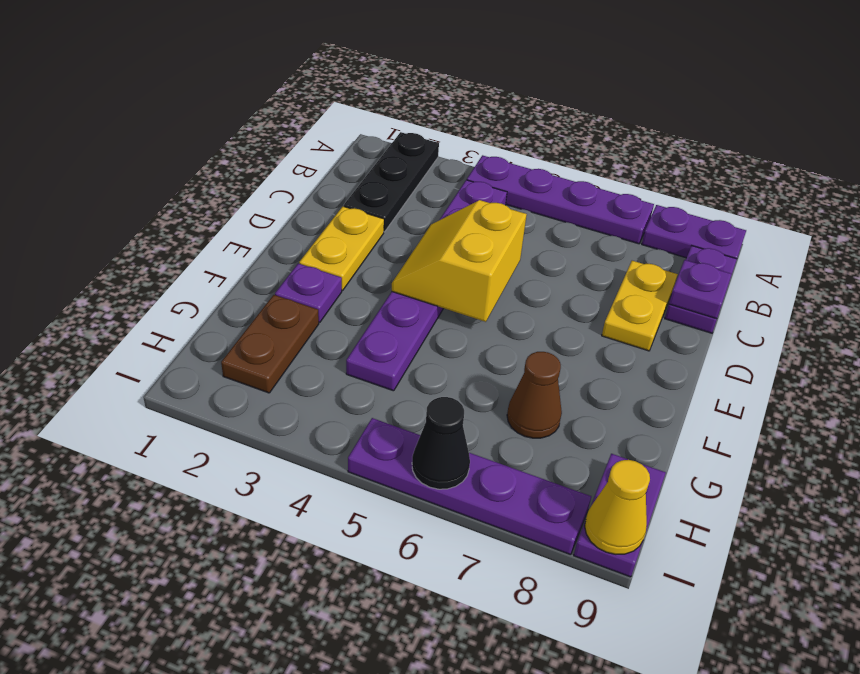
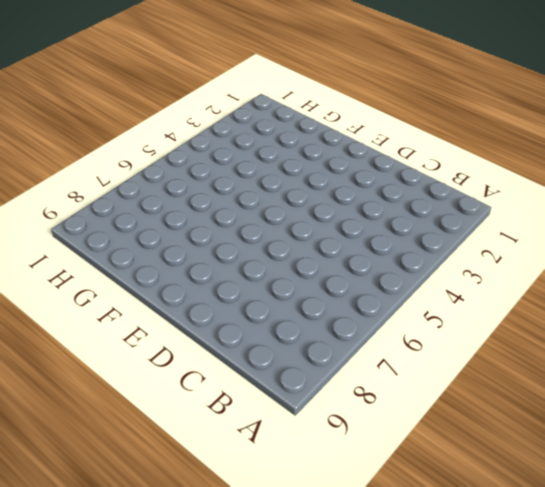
none -> black plate A2:C2 level 1
none -> purple plate A4:A7 level 1
none -> purple plate A8:A9 level 1

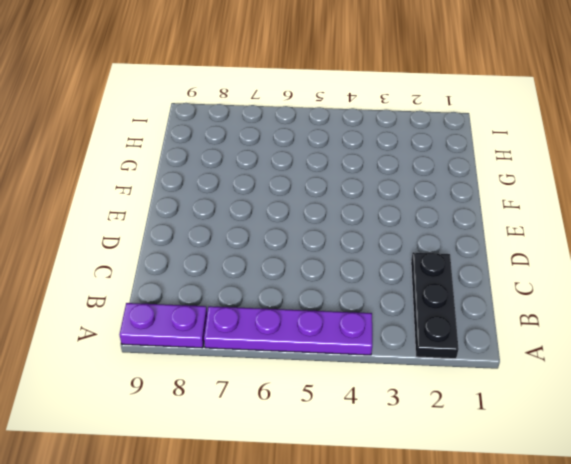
none -> purple plate B4:G4 level 1
none -> purple plate B9:C9 level 1
none -> yellow plate C8:D8 level 1

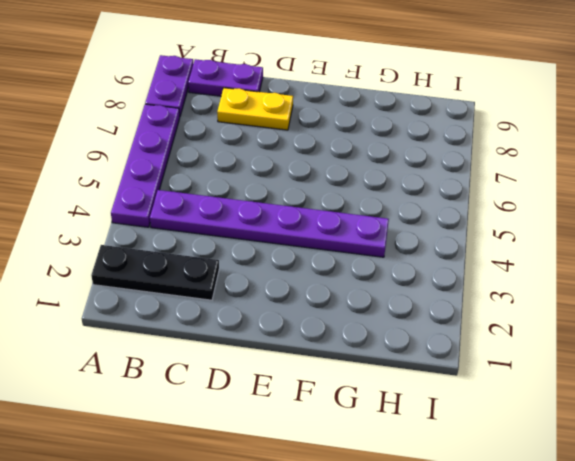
none -> yellow plate D2:E2 level 1
none -> purple plate F2 level 1
none -> brown plate G2:H2 level 1

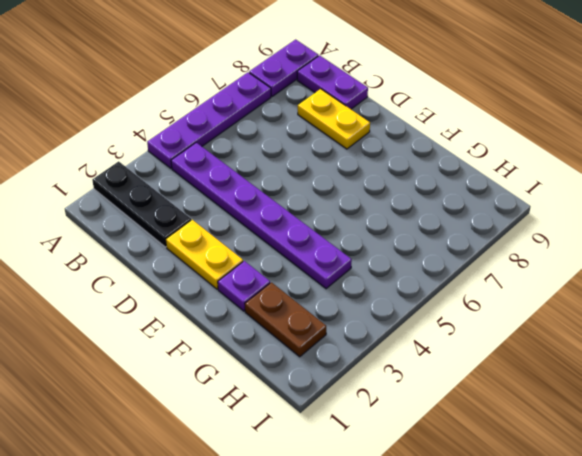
none -> brown cone G7 level 1
none -> purple plate H9:I9 level 1
none -> purple plate I5:I8 level 1

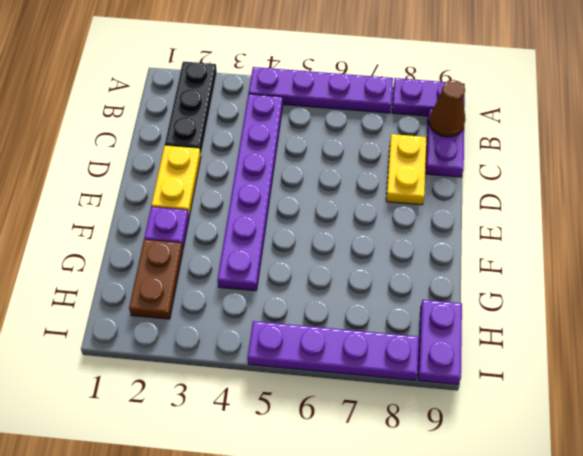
brown cone B9 level 2 -> brown cone G7 level 1
none -> purple plate C9 level 2
none -> yellow slope D4:E5 level 2 top 5
none -> black cone I6 level 2

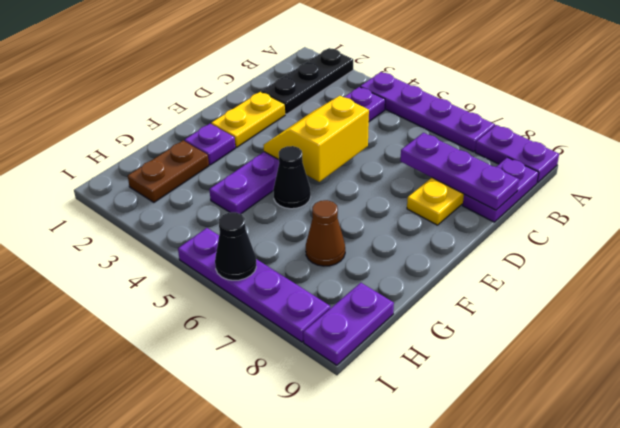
purple plate C7:C9 level 2 -> purple plate C9 level 2
black cone F5 level 1 -> none
none -> yellow cone I9 level 2

